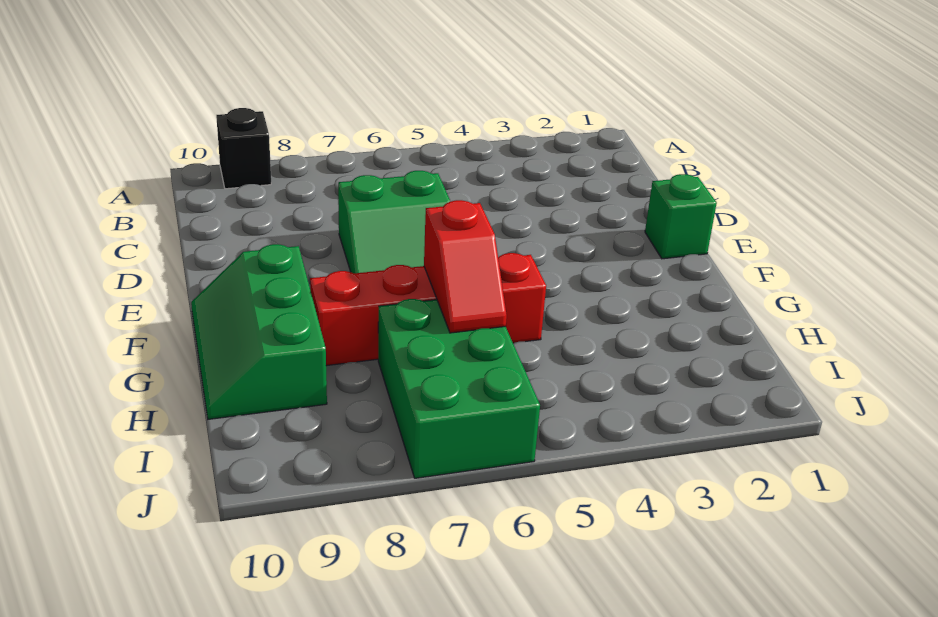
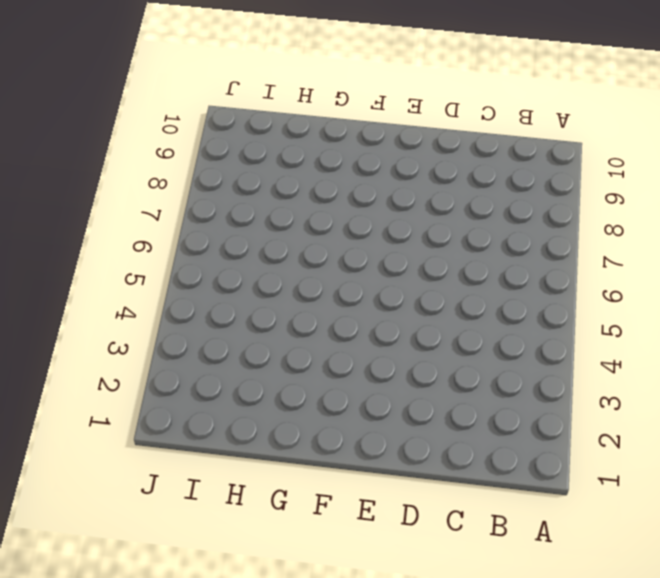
none -> black brick A9 level 1
none -> green slope D6:E7 level 1 top D

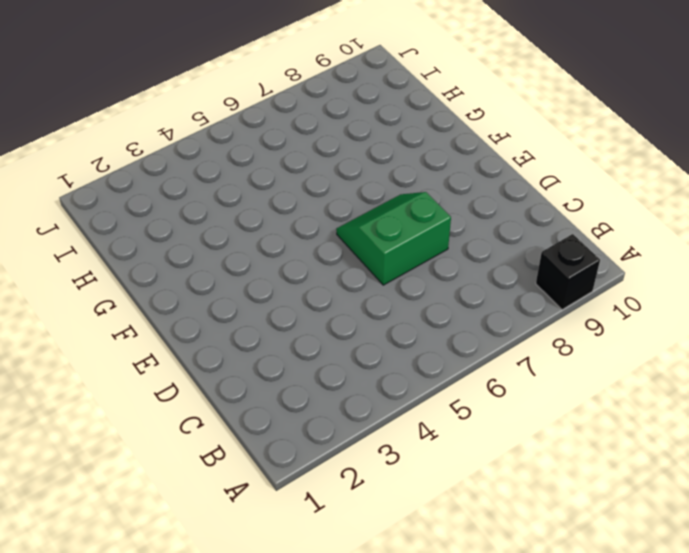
none -> green brick E1 level 1
none -> green slope F9:H10 level 1 top 9

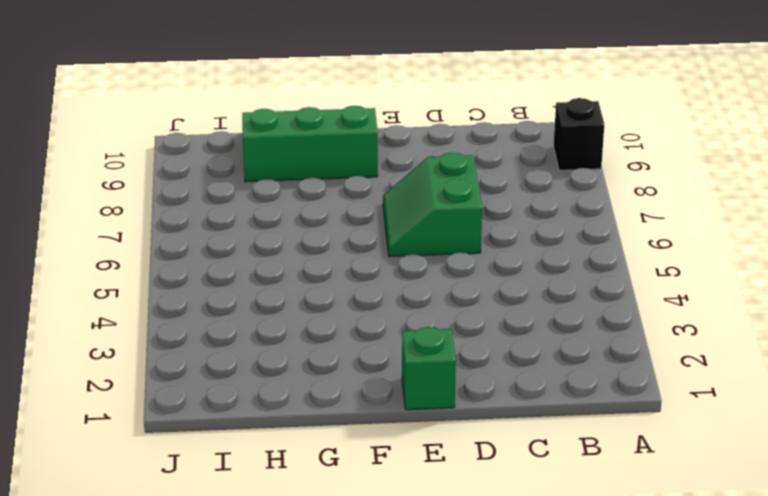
none -> red brick G5:G8 level 1
none -> green brick H6:J7 level 1

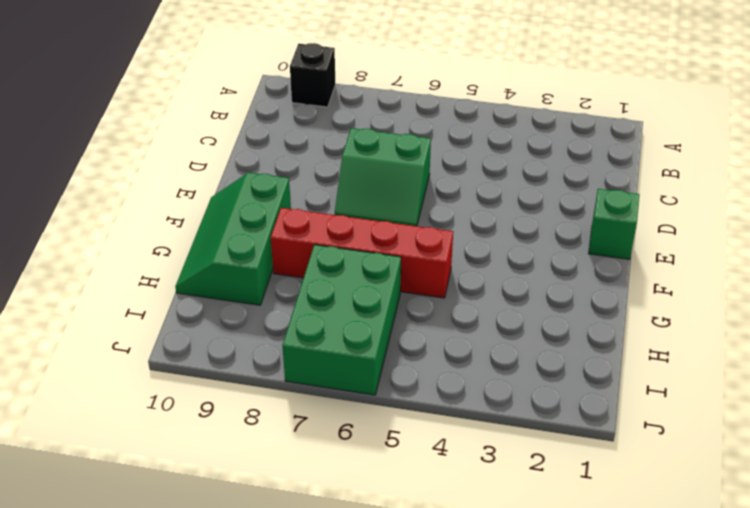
none -> red slope G6:H6 level 2 top G

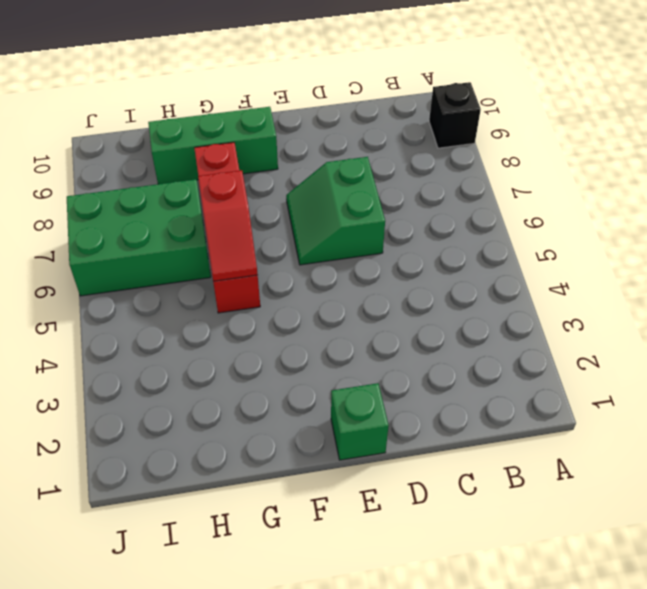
red slope G5:G6 level 2 top 6 -> red slope G6:H6 level 2 top G

